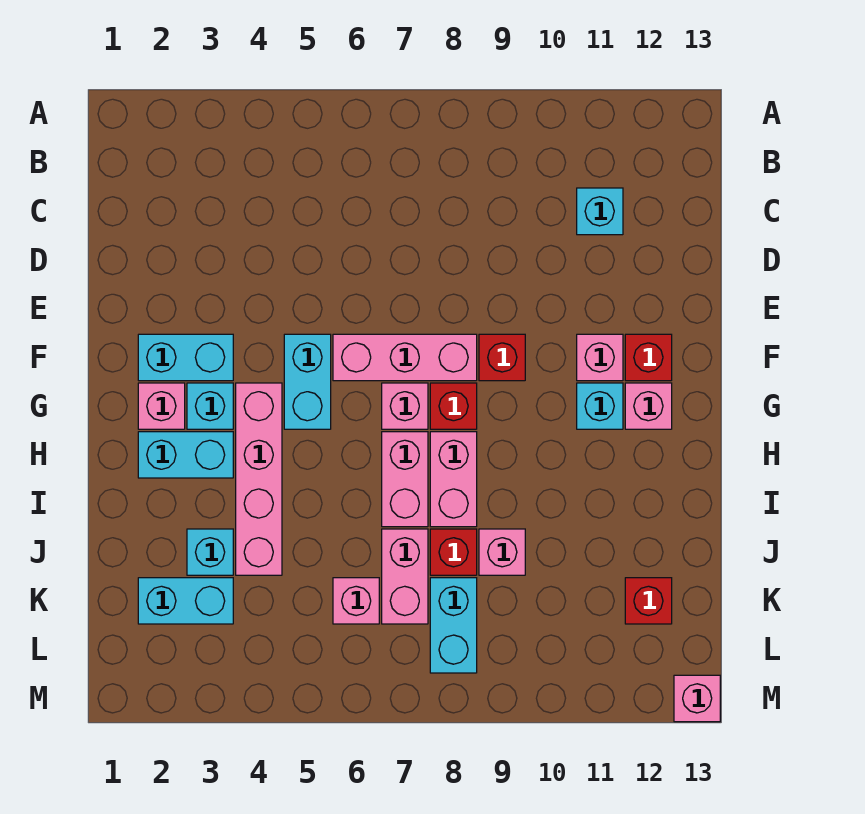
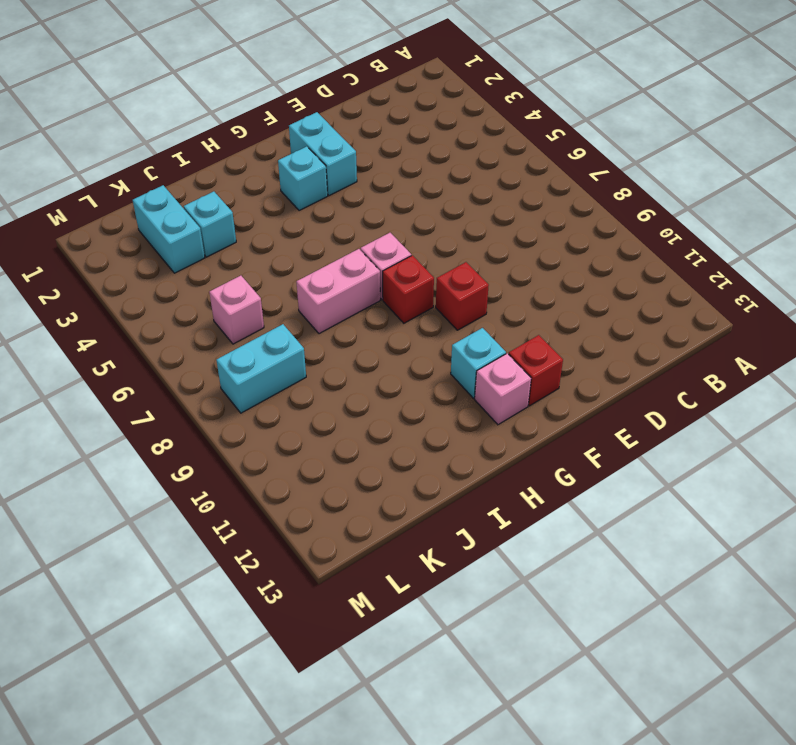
none -> cyan brick C11 level 1
none -> cyan brick F5:G5 level 1
none -> pink brick F6:F8 level 1

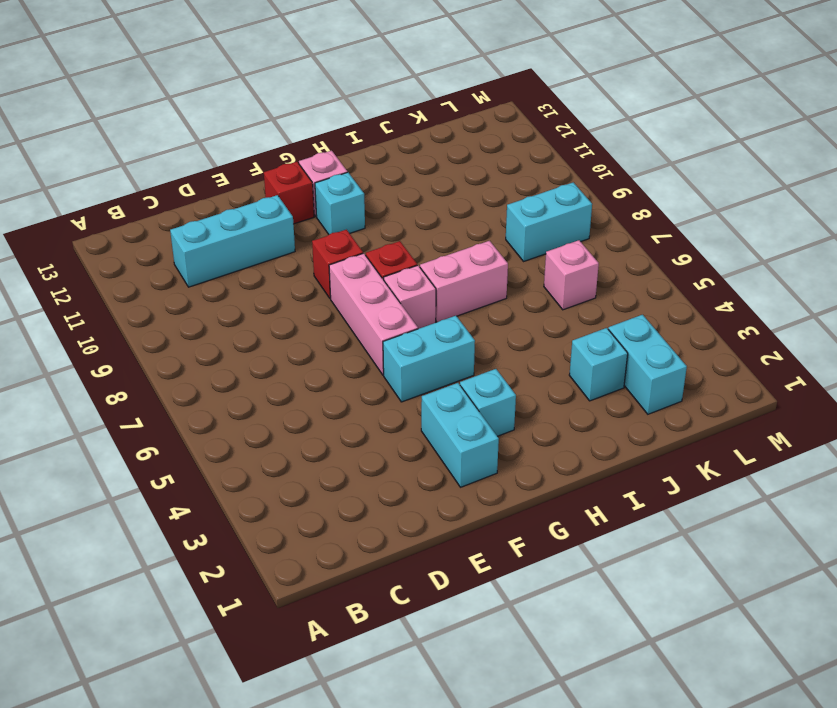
cyan brick C11:E11 level 1 -> cyan brick C11 level 1
none -> pink brick F11 level 1
none -> pink brick G2 level 1
none -> pink brick G4:J4 level 1

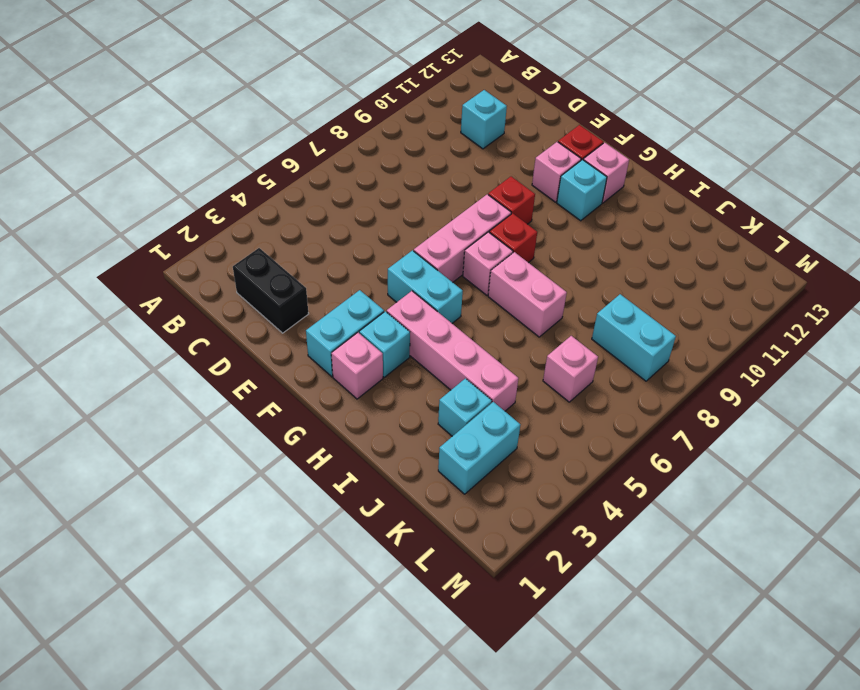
black brick C2:D2 level 1 -> none
none -> cyan brick H2:H3 level 1
none -> pink brick H8:I8 level 1
none -> pink brick J7:K7 level 1

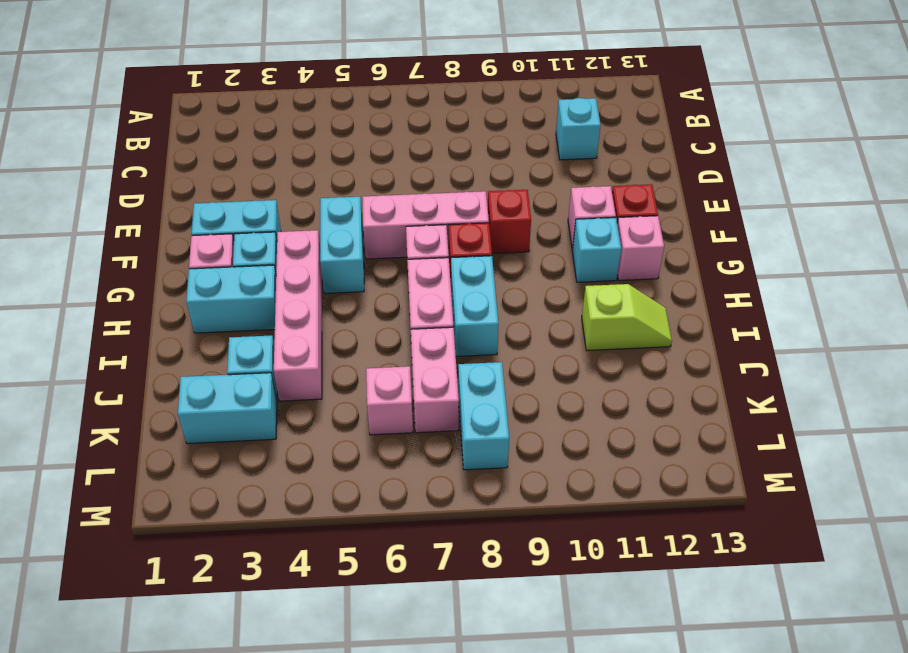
cyan brick H8:I8 level 1 -> pink brick H8:I8 level 1
lime slope I11:I12 level 1 top 11 -> none
none -> red brick J8 level 1
none -> pink brick J9 level 1
none -> red brick K12 level 1

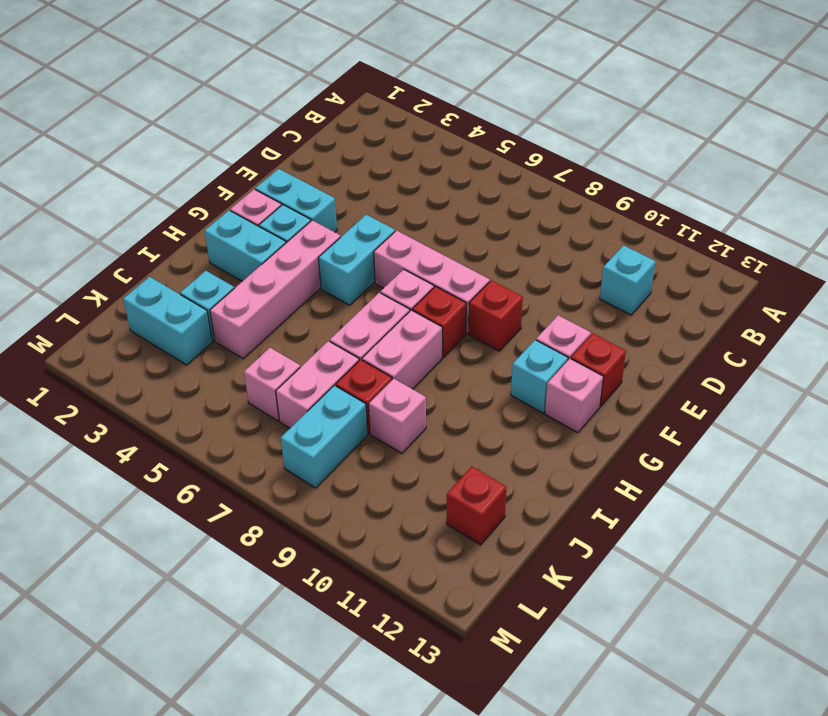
none -> pink brick M13 level 1

